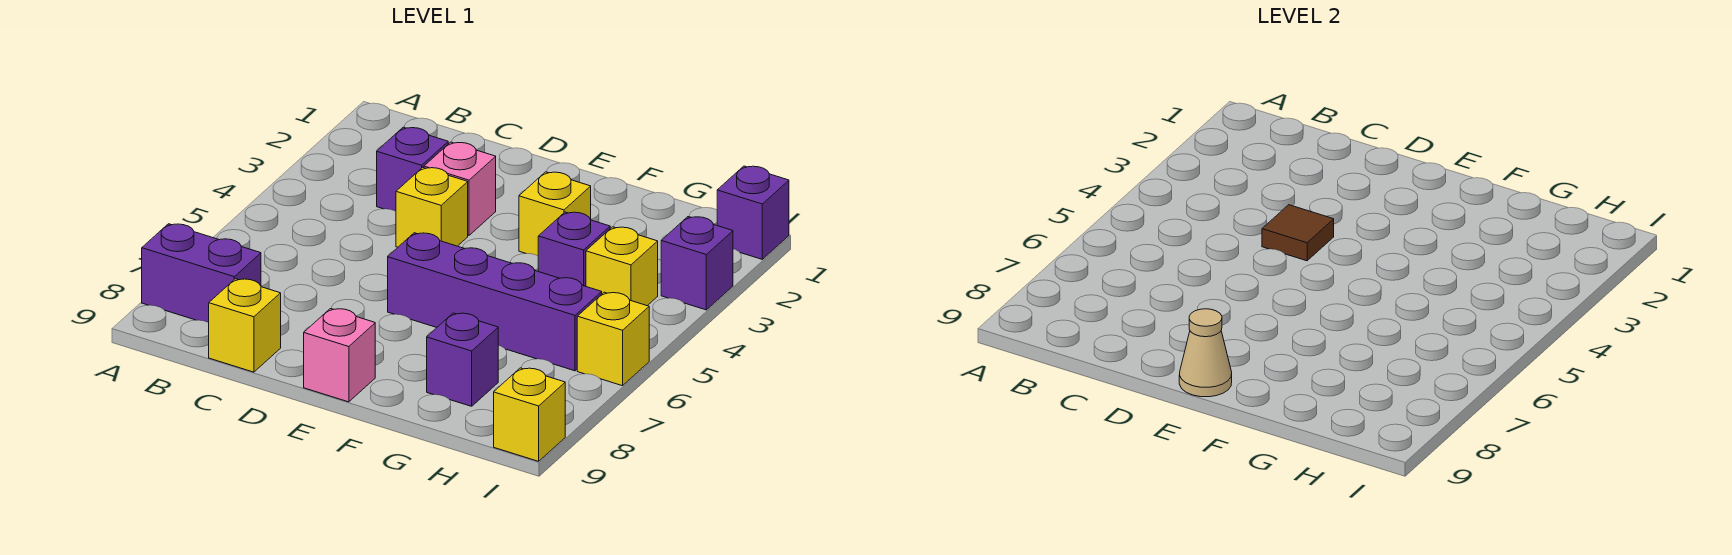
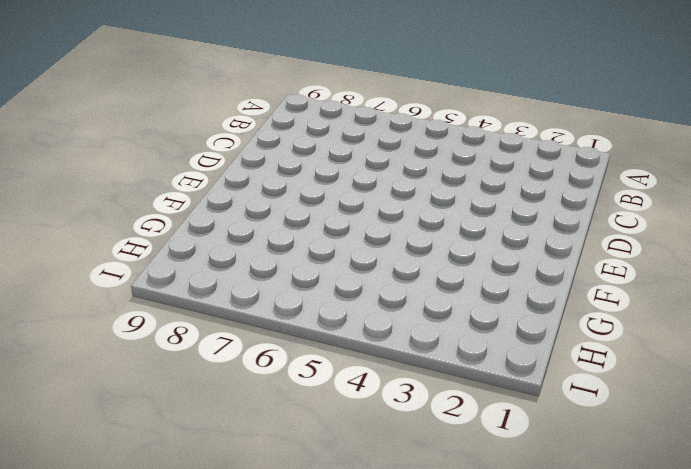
none -> purple brick A8:B8 level 1
none -> purple brick C3 level 1
none -> yellow brick C9 level 1

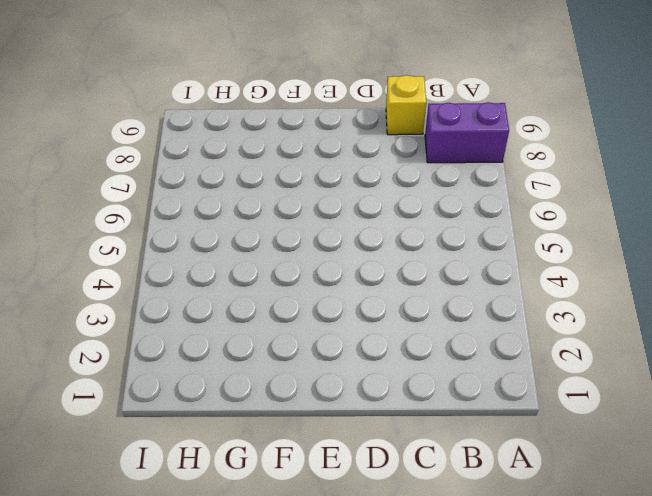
none -> purple brick C3 level 1
none -> pink brick D3 level 1
none -> yellow brick D4 level 1

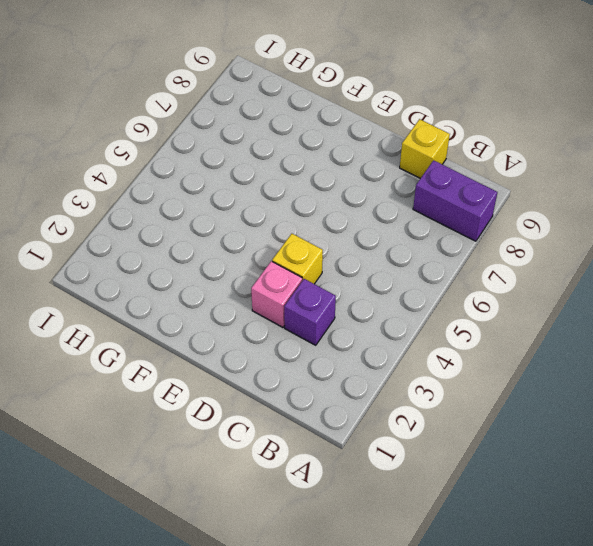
none -> purple brick E6:H6 level 1
none -> pink brick E9 level 1
none -> yellow brick F3 level 1

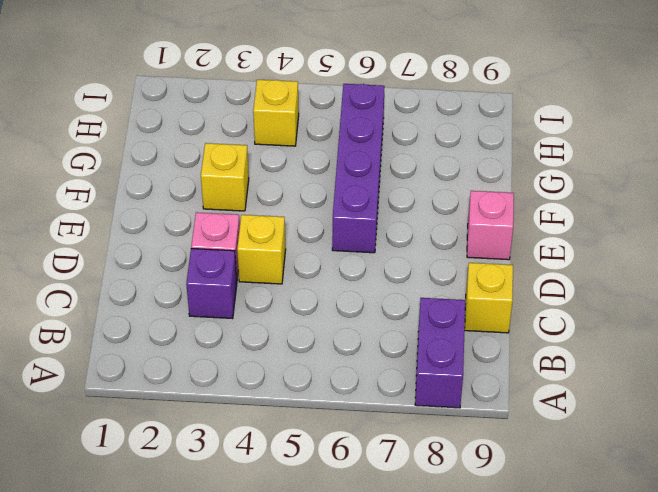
none -> purple brick G4 level 1
none -> purple brick G8 level 1
none -> purple brick I1 level 1

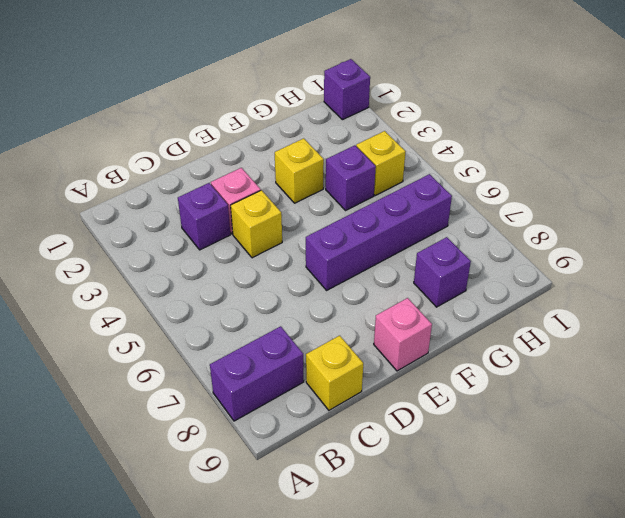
none -> purple brick I3 level 1
none -> yellow brick I6 level 1
none -> yellow brick I9 level 1

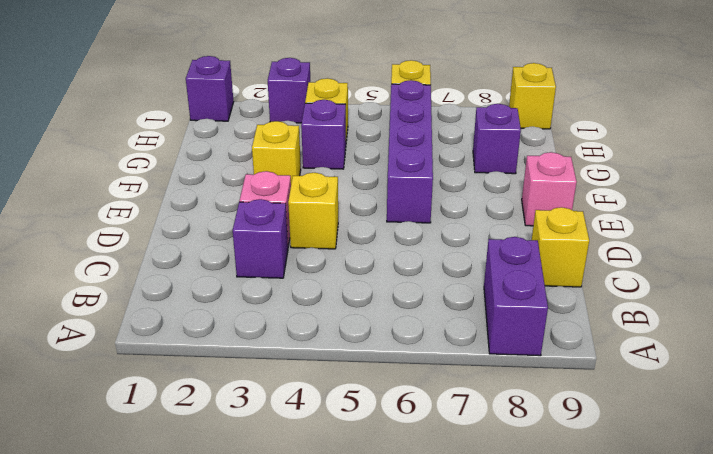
none -> brown tile D4 level 2
none -> tan cone E9 level 2

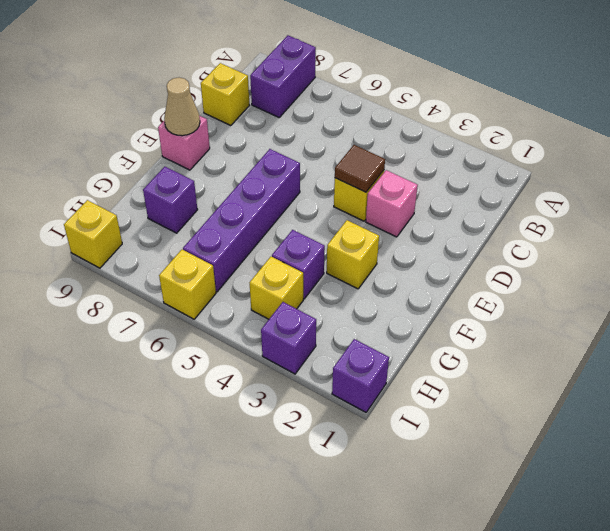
none -> purple brick C3 level 1

